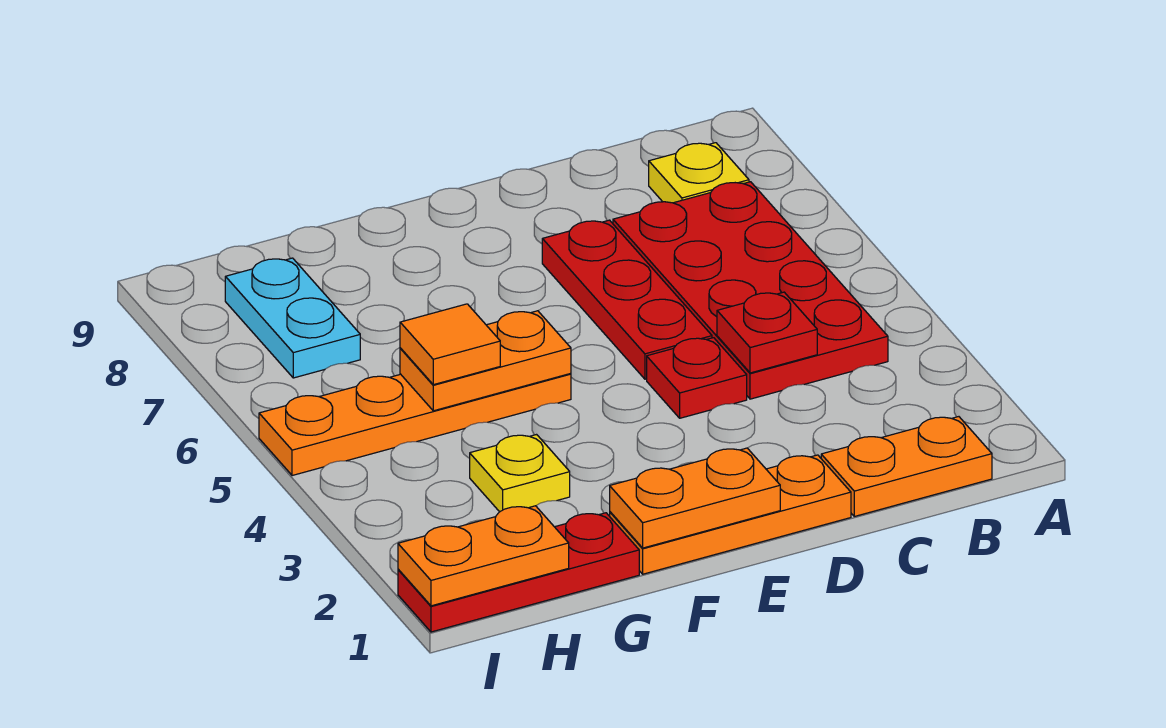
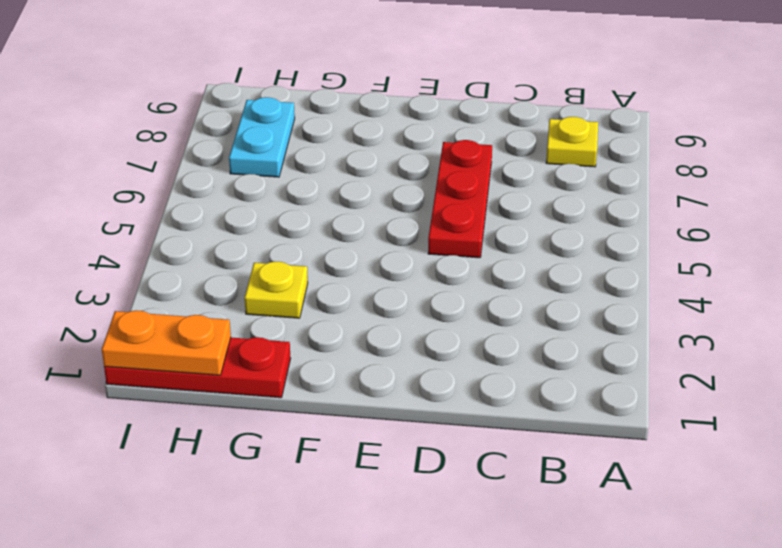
none -> orange plate B1:C1 level 1
none -> red plate B4:C7 level 1
none -> orange plate D1:F1 level 1

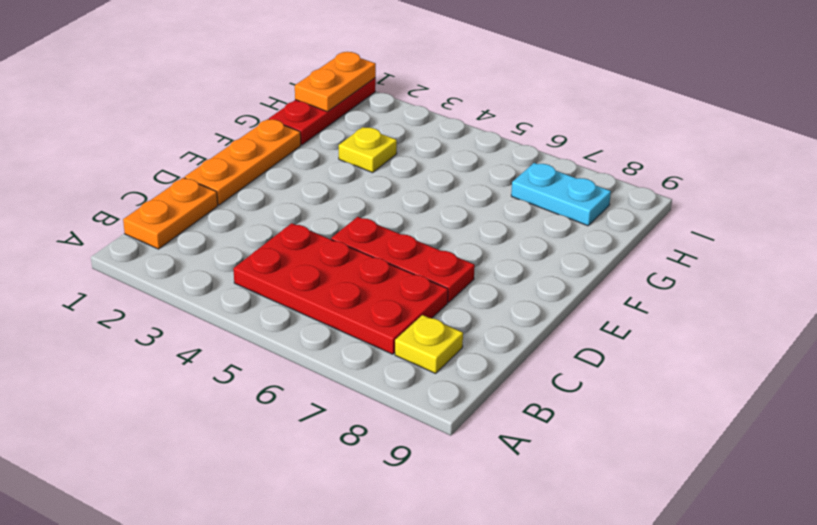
none -> red plate D4 level 1
none -> orange plate F5:I5 level 1
none -> red plate C4 level 2

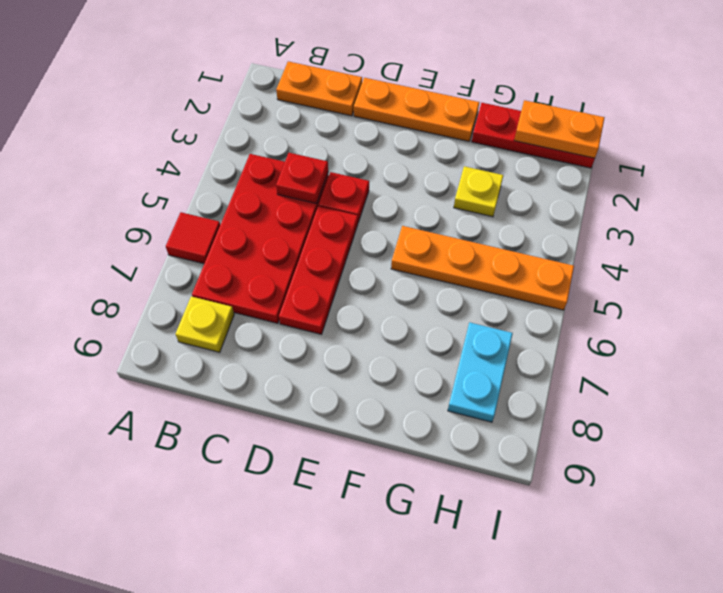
red tile A6 level 1 -> none
none -> orange plate E1:F1 level 2
none -> orange plate F5:G5 level 2
none -> orange tile G5 level 3

